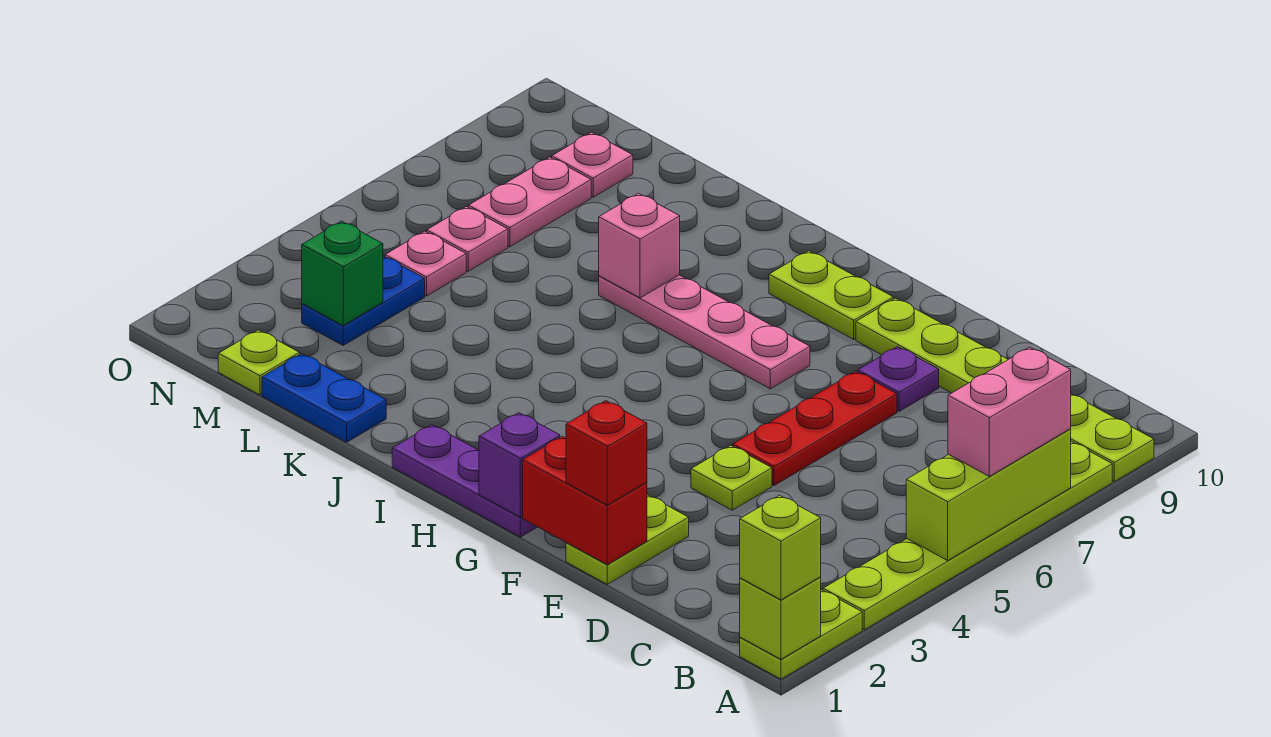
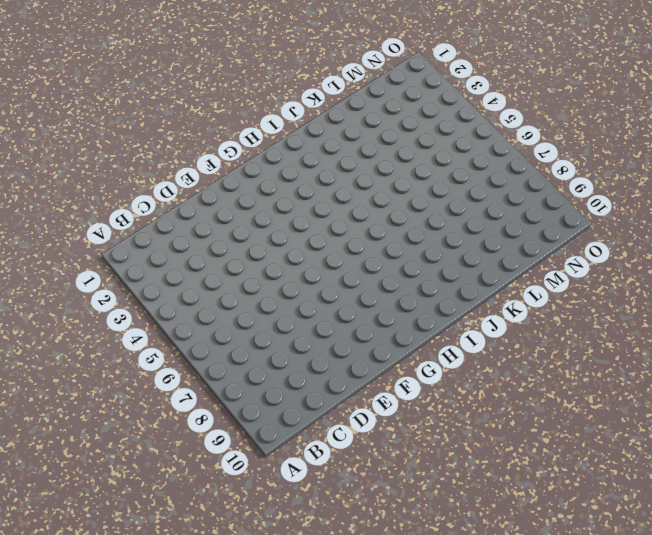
none -> lime plate A1:A2 level 1
none -> lime plate A3:A8 level 1
none -> lime plate A9:F9 level 1

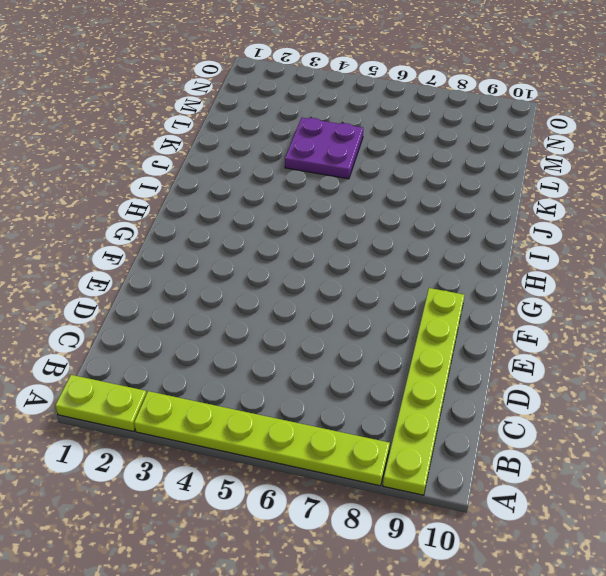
purple plate K4:L5 level 1 -> none
none -> lime plate E1:E2 level 1
none -> lime plate E4 level 1
none -> red plate E5:E7 level 1

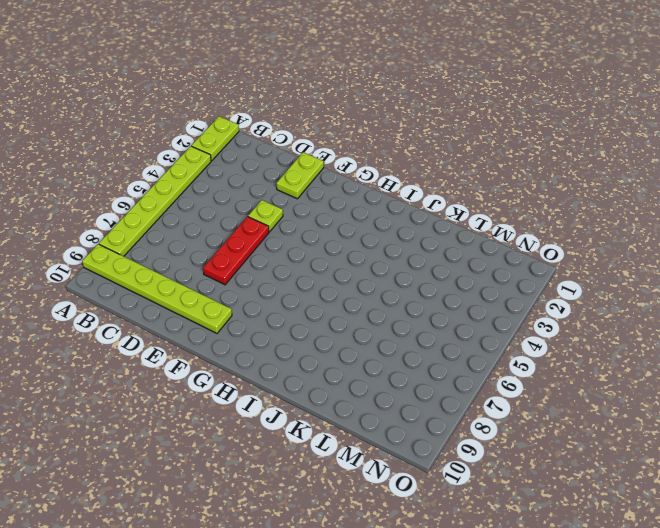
none -> purple plate E8 level 1
none -> purple plate G1:I1 level 1
none -> pink plate G7:J7 level 1

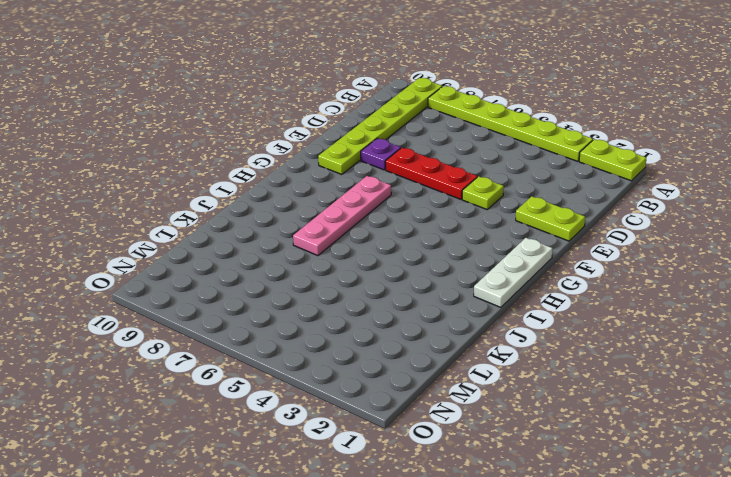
white plate G1:I1 level 1 -> purple plate G1:I1 level 1
none -> lime plate G9:H9 level 1
none -> blue plate K1:L1 level 1
none -> lime plate M1 level 1

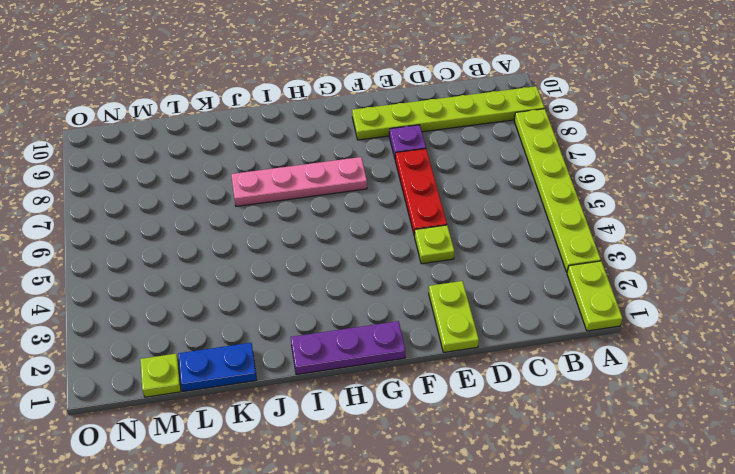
none -> lime plate G9:H9 level 1
none -> blue plate M3:M4 level 1
none -> pink plate M5 level 1

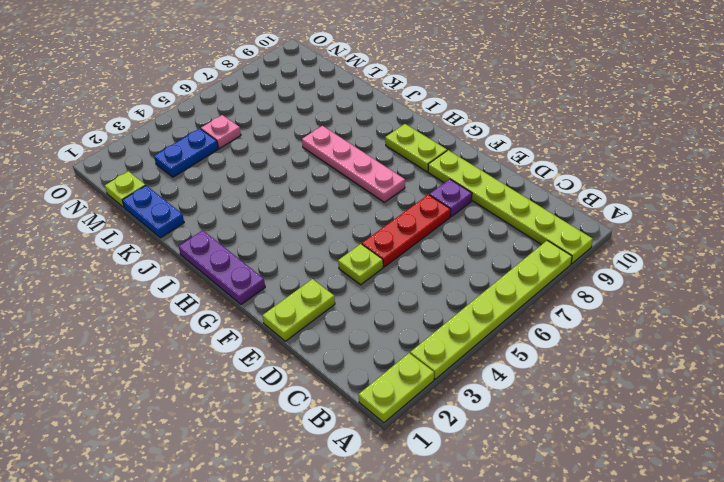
none -> pink plate M6 level 1
none -> pink plate M7:M8 level 1
none -> pink plate M9 level 1

